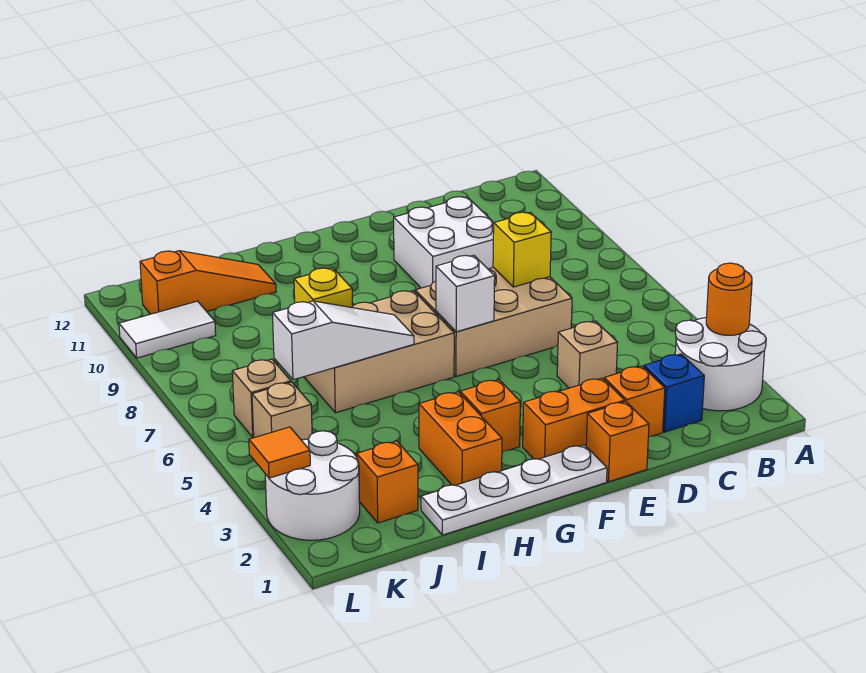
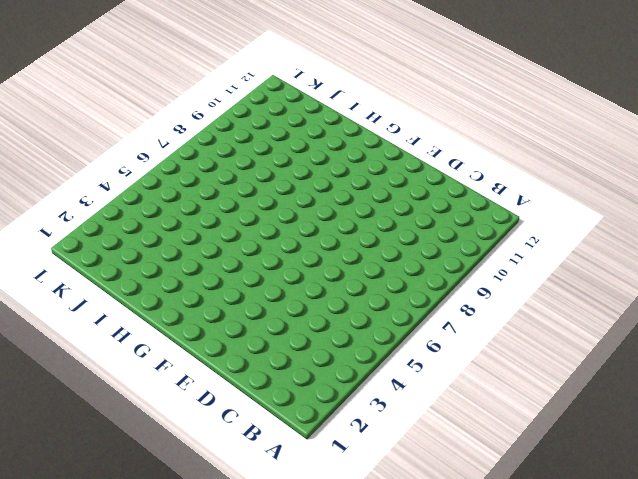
none -> white round brick A2:B3 level 1
none -> blue brick C2 level 1
none -> orange brick D2 level 1

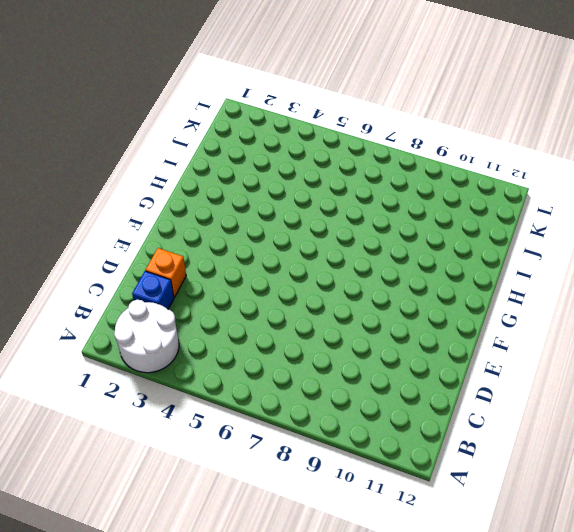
none -> tan brick D4 level 1
none -> tan brick D6:F7 level 1
none -> white brick D9:E10 level 1

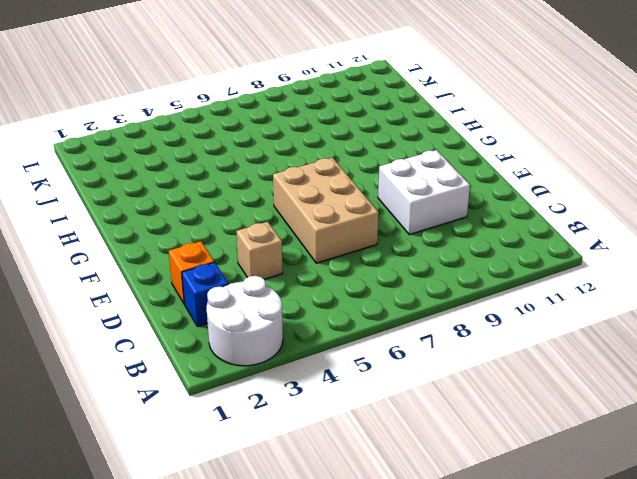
none -> orange brick E1 level 1
none -> orange brick E2:F2 level 1
none -> white plate F1:I1 level 1

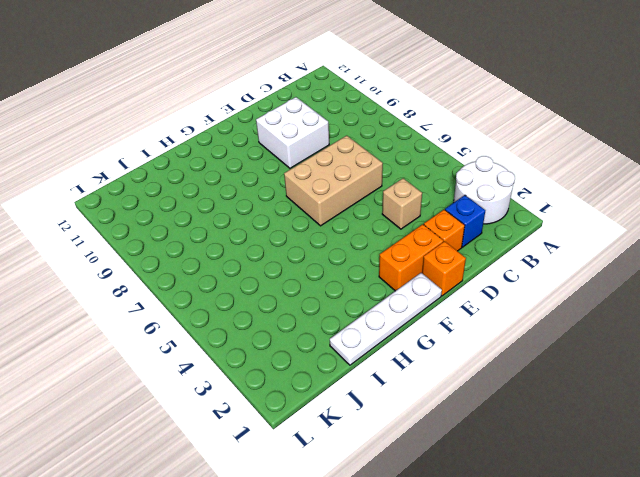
none -> orange brick G3 level 1
none -> tan brick G6:I7 level 1
none -> orange brick H2:H3 level 1

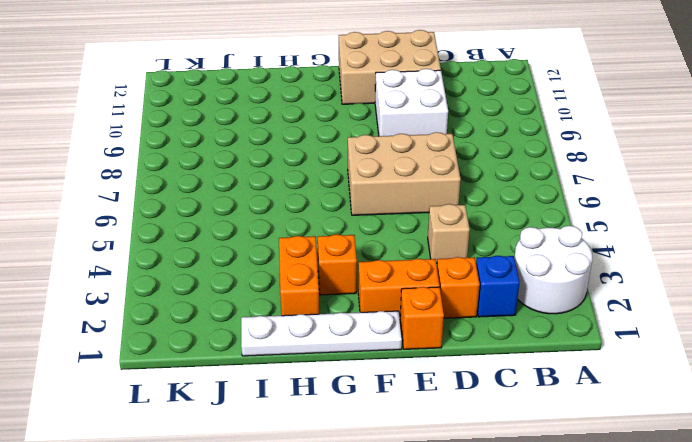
tan brick D11:F12 level 1 -> tan brick G6:I7 level 1
none -> orange slope I11:K11 level 1 top K
none -> orange brick J2 level 1
none -> white round brick K2:L3 level 1

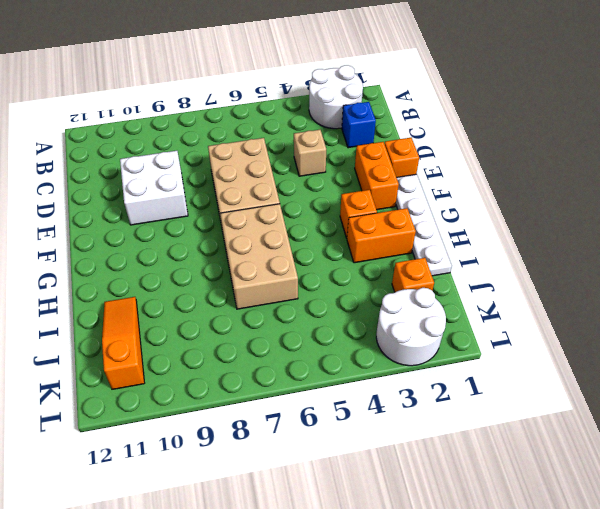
none -> orange brick D2 level 1
none -> tan brick K5 level 1
none -> tan brick K6 level 1

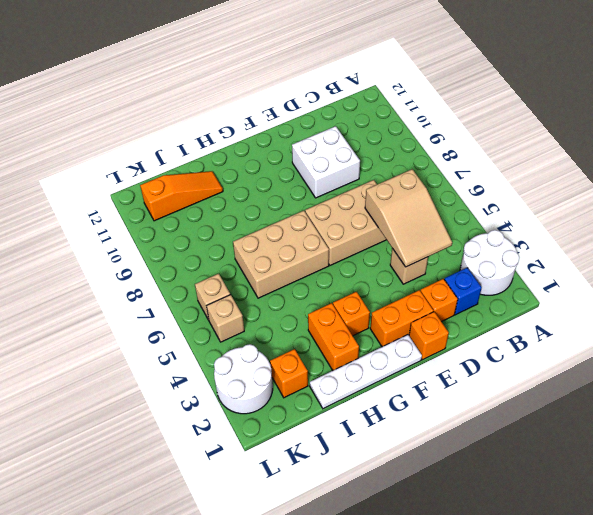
tan slope C4:D6 level 2 top 6 -> none
none -> white tile K10:L10 level 1
none -> orange round brick A3 level 2
none -> yellow brick D7 level 2

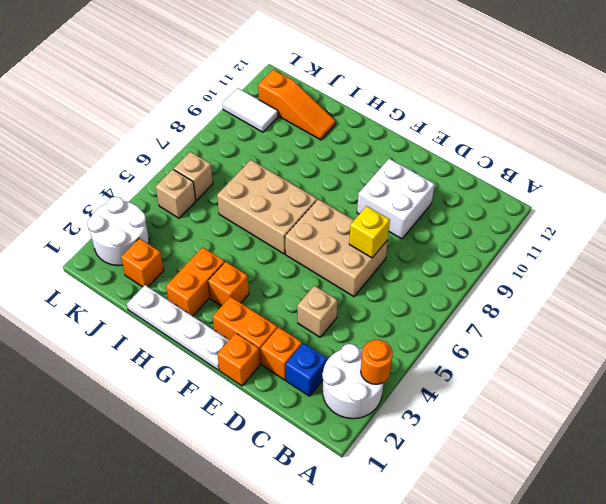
none -> white brick F6 level 2
none -> white slope H6:J6 level 2 top J
none -> yellow brick I7 level 2

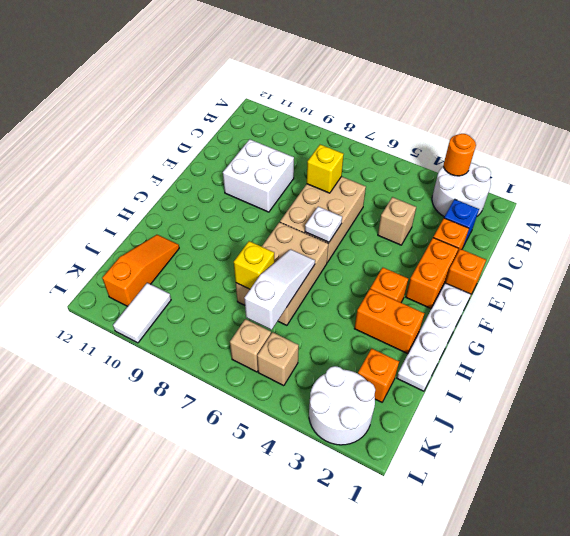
white plate F6 level 2 -> white brick F6 level 2
none -> orange tile L3 level 2

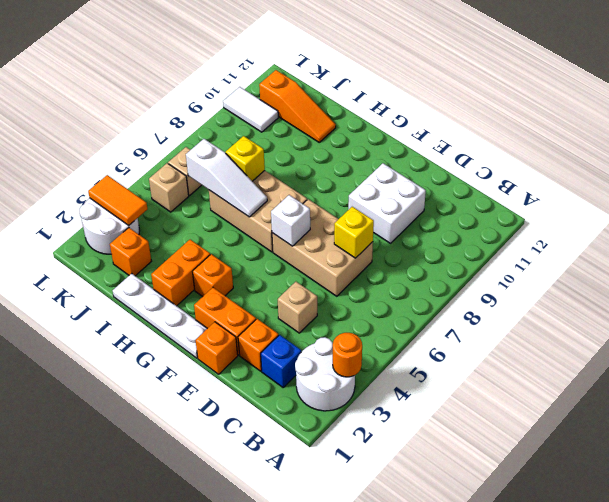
orange tile K3:L3 level 2 -> orange tile L3 level 2

